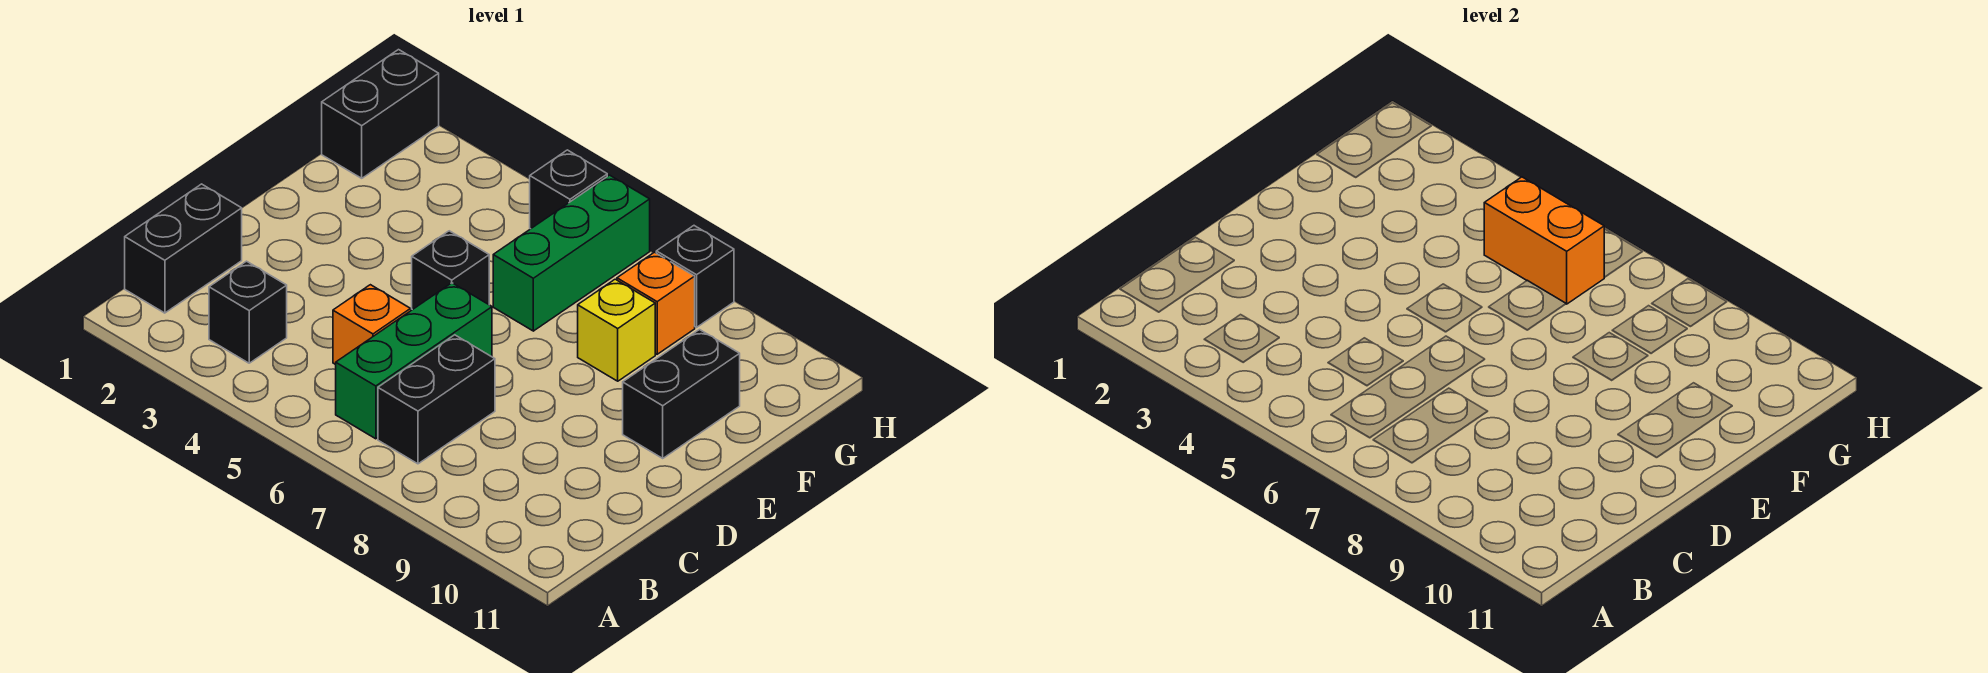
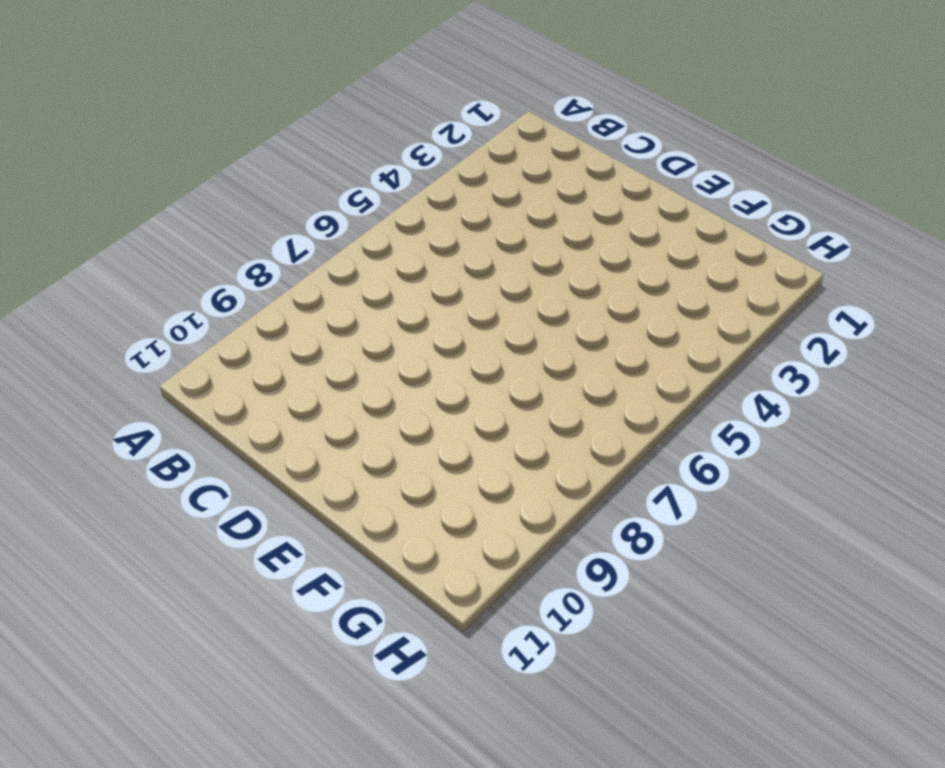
none -> black brick B1:C1 level 1
none -> black brick B3 level 1
none -> green brick B6:D6 level 1

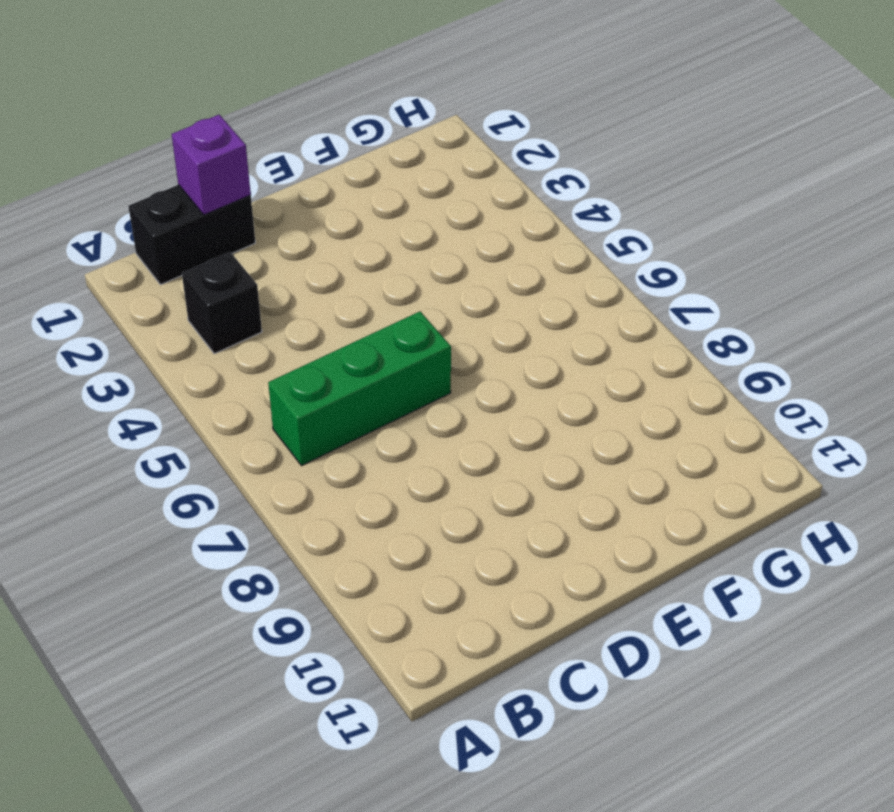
purple brick C1 level 2 -> none
none -> black brick B7:C7 level 1
none -> orange brick C5 level 1
none -> black brick E5 level 1

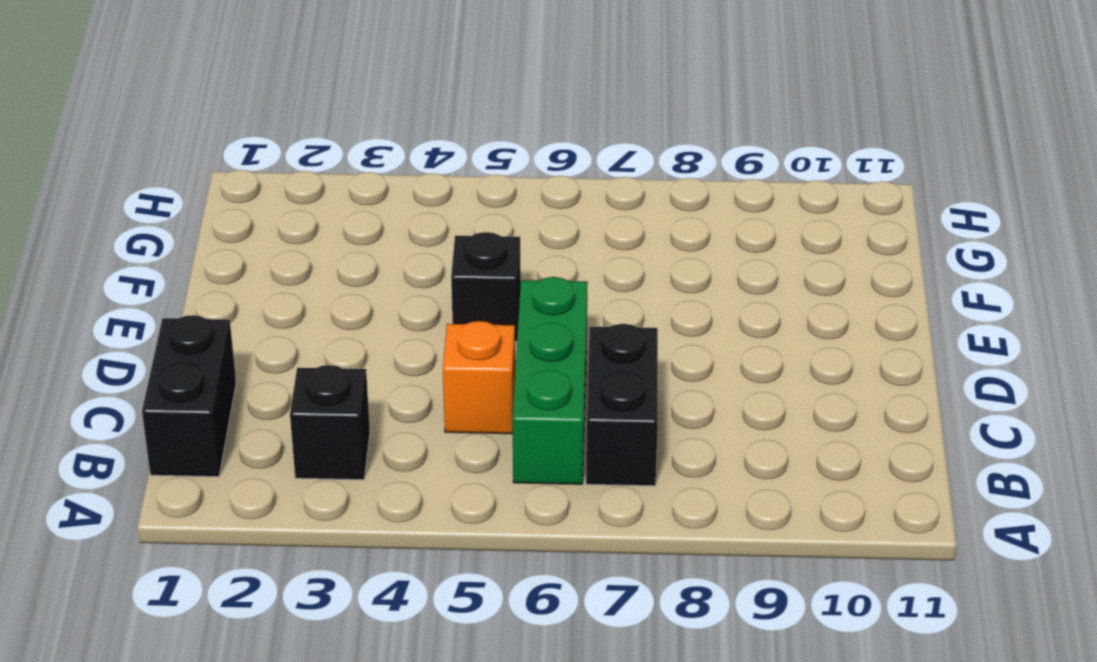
none -> black brick E10:F10 level 1
none -> green brick F6:H6 level 1
none -> yellow brick F8 level 1

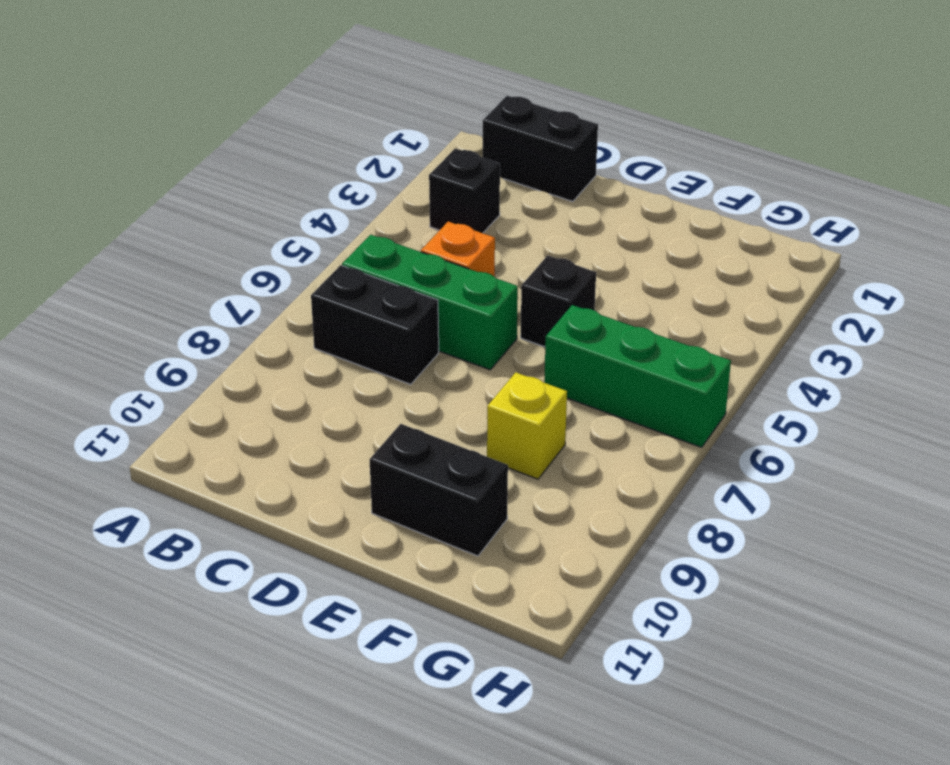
none -> black brick G1:H1 level 1
none -> orange brick G8 level 1
none -> black brick H5 level 1

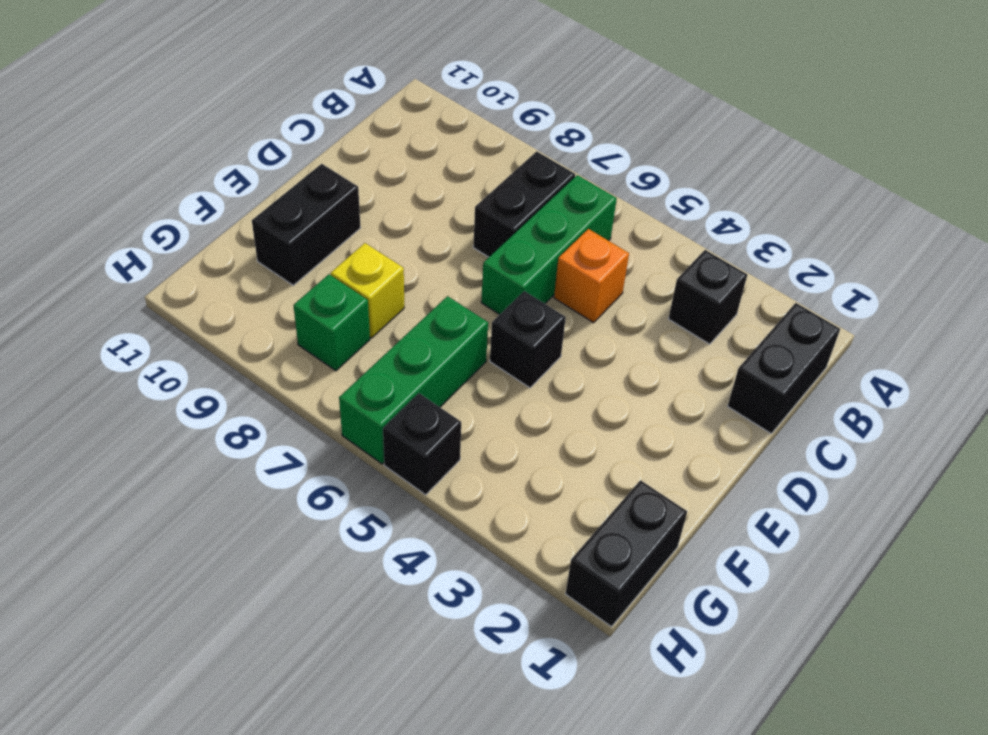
green brick G8 level 1 -> orange brick G8 level 1
none -> black brick H8 level 1
none -> orange brick G5:G6 level 2

